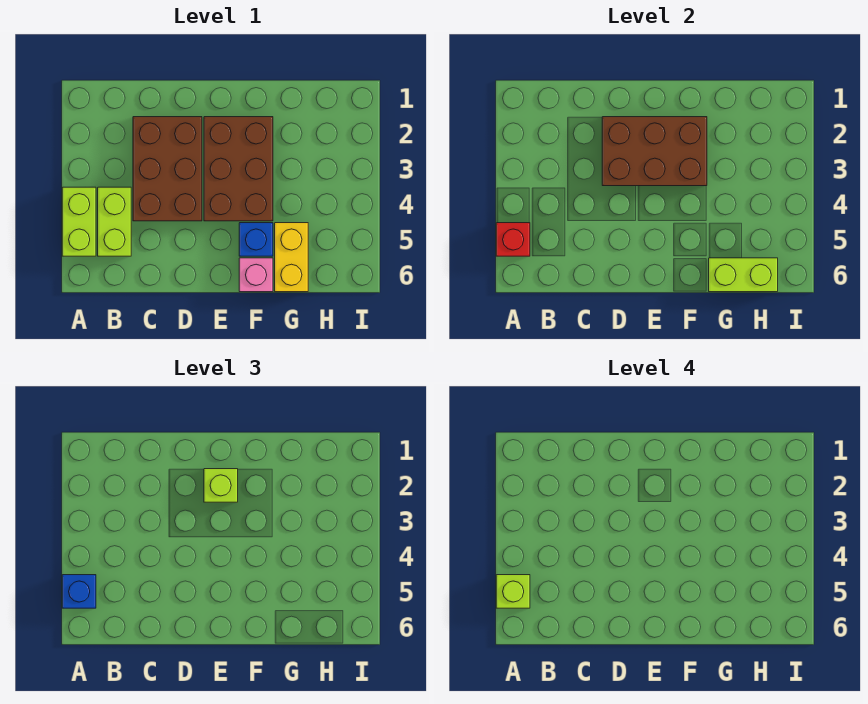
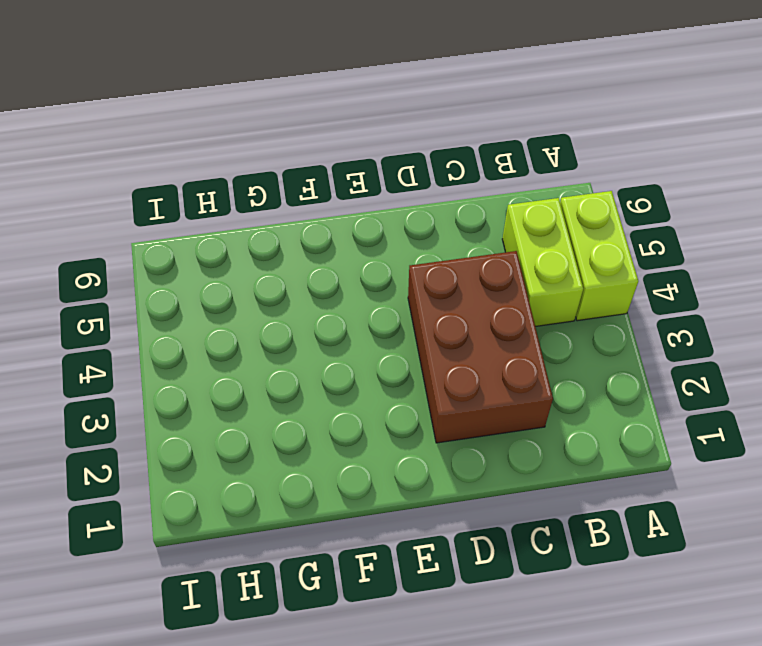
none -> brown brick E2:F4 level 1
none -> blue brick F5 level 1
none -> pink brick F6 level 1

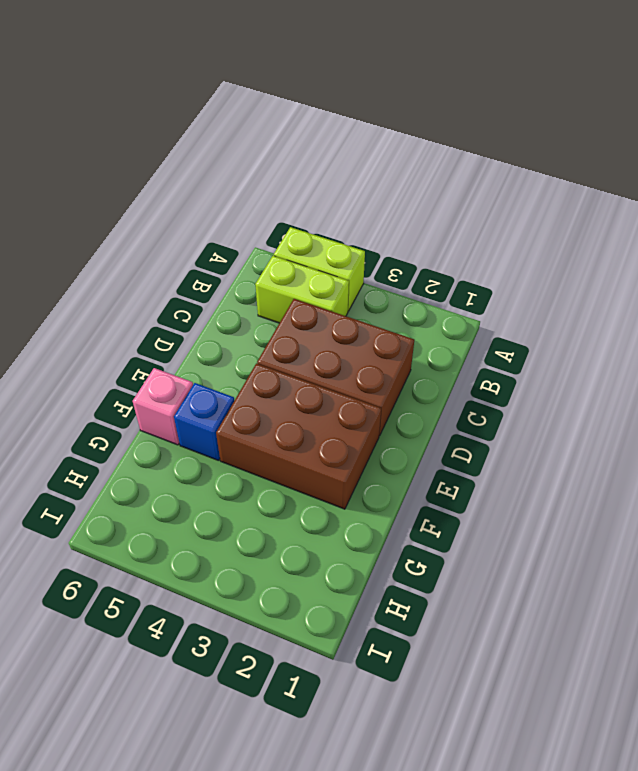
none -> yellow brick G5:G6 level 1
none -> red brick A5 level 2
none -> brown brick D2:F3 level 2

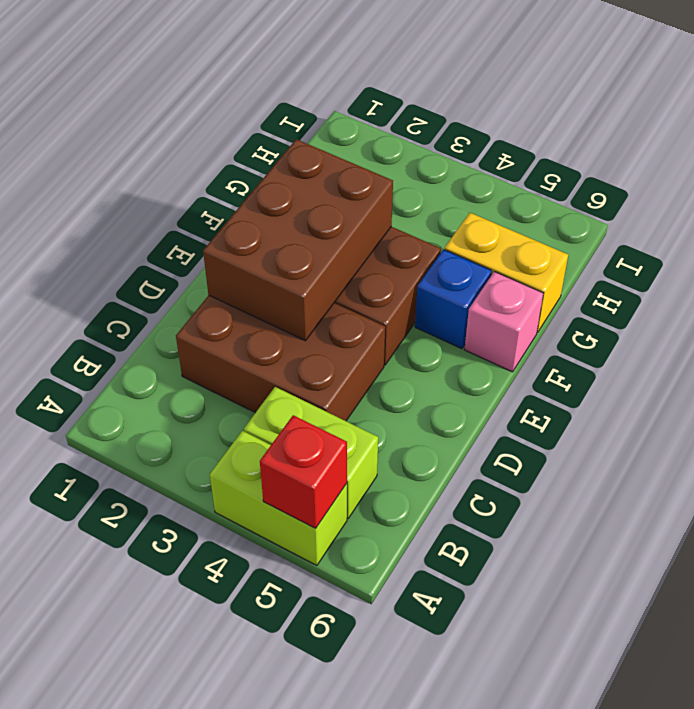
none -> lime brick G6:H6 level 2
none -> blue brick A5 level 3
none -> lime brick E2 level 3

